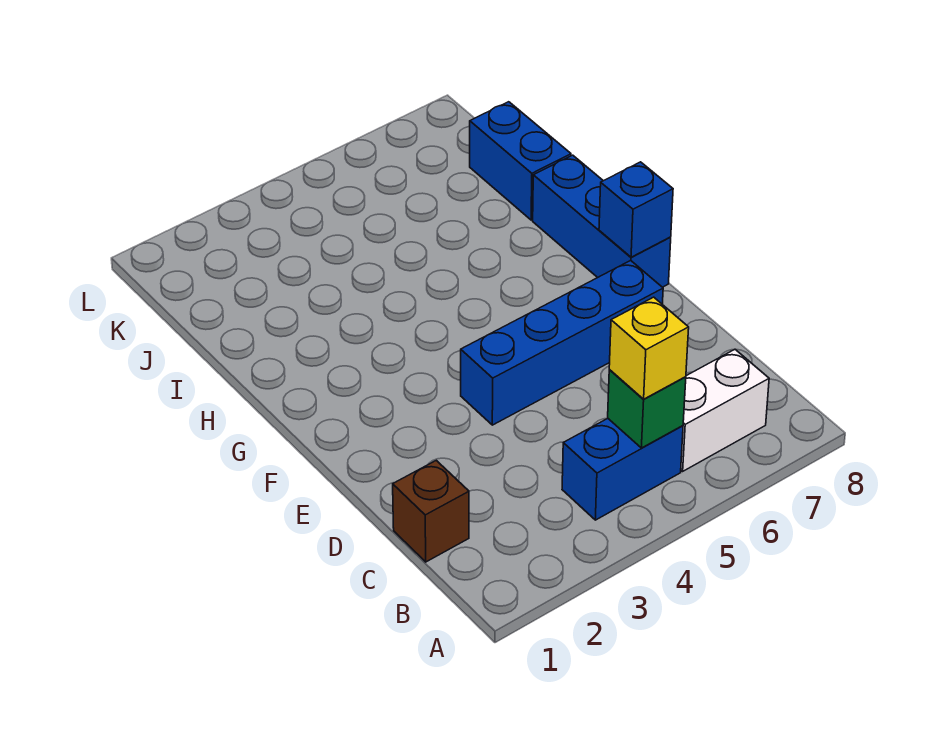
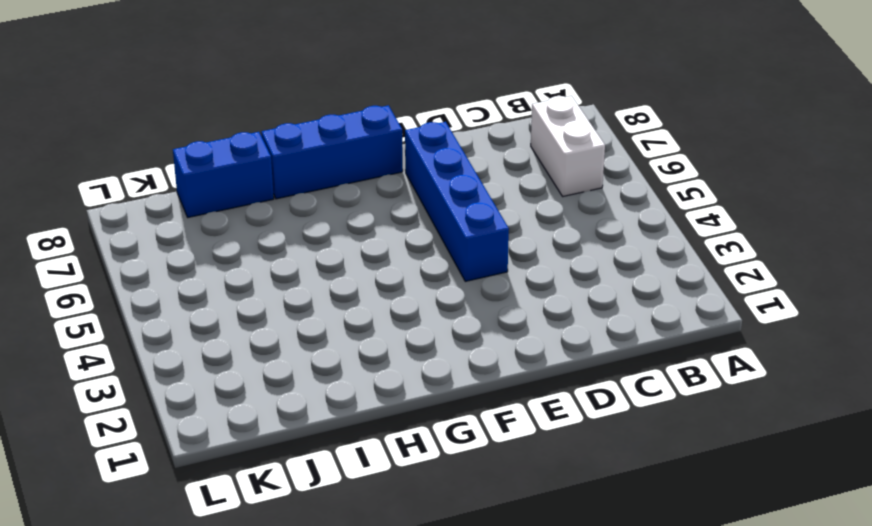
none -> blue brick B4:B5 level 1
none -> brown brick C1 level 1

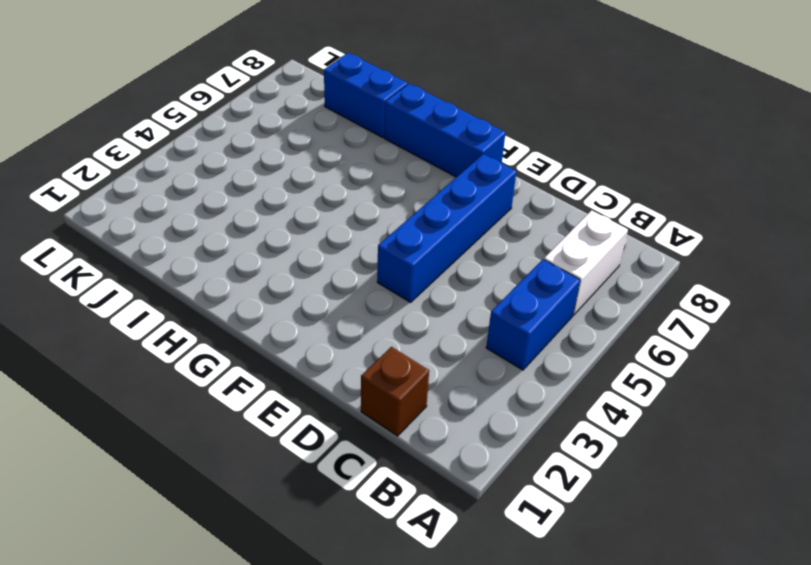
none -> green brick B5 level 2
none -> blue brick F8 level 2

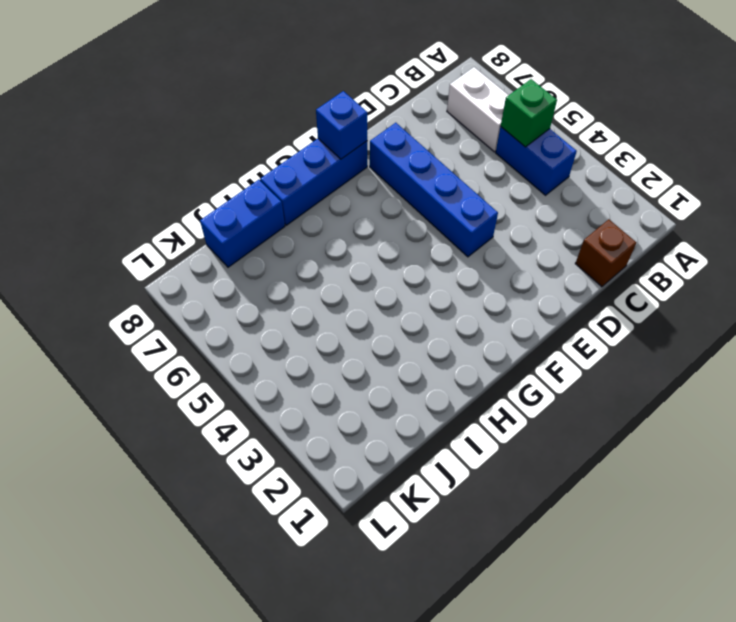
none -> yellow brick B5 level 3

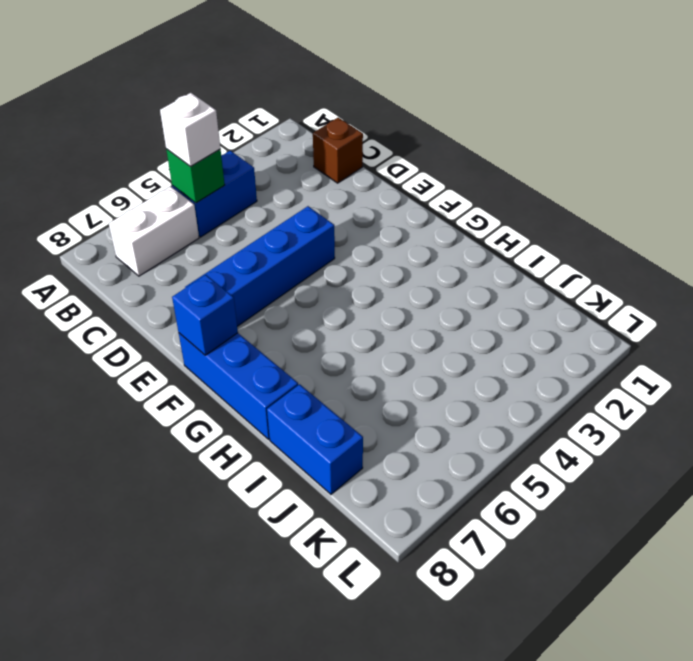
white brick B5 level 3 -> yellow brick B5 level 3

